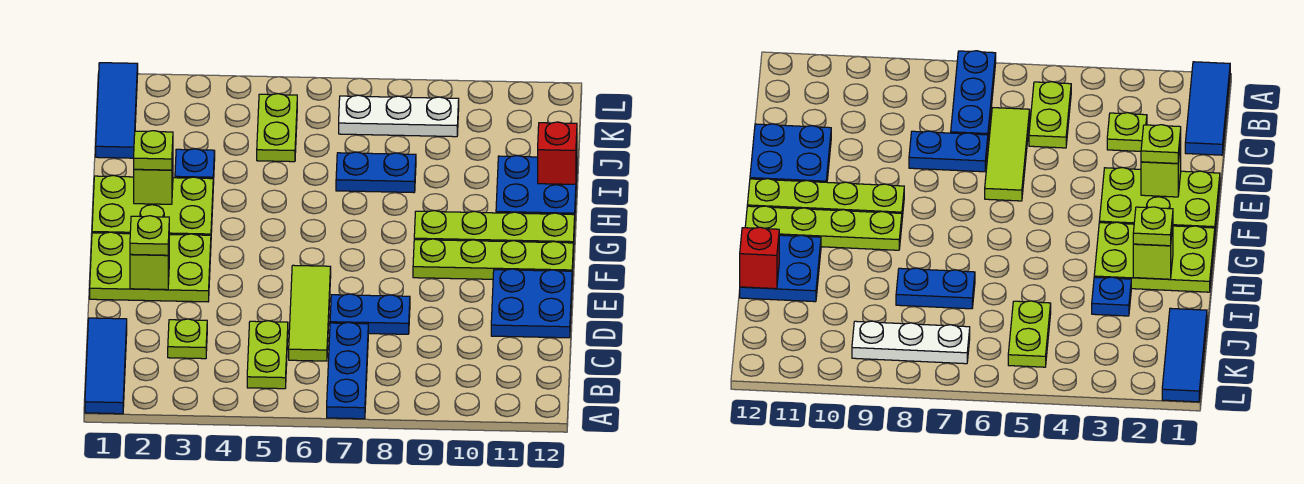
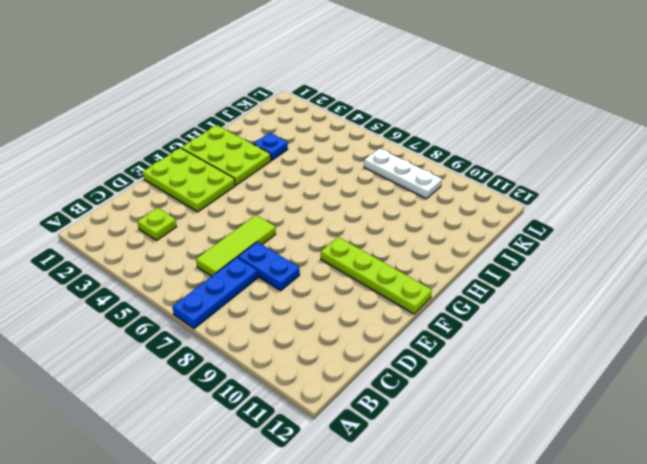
none -> blue tile A1:C1 level 1
none -> lime plate B5:C5 level 1
none -> blue plate D11:E12 level 1

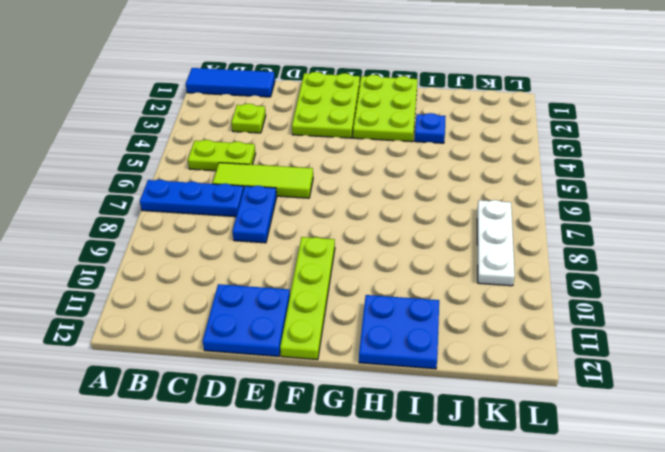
none -> lime plate G9:G12 level 1
none -> blue plate I7:I8 level 1
none -> blue tile J1:L1 level 1

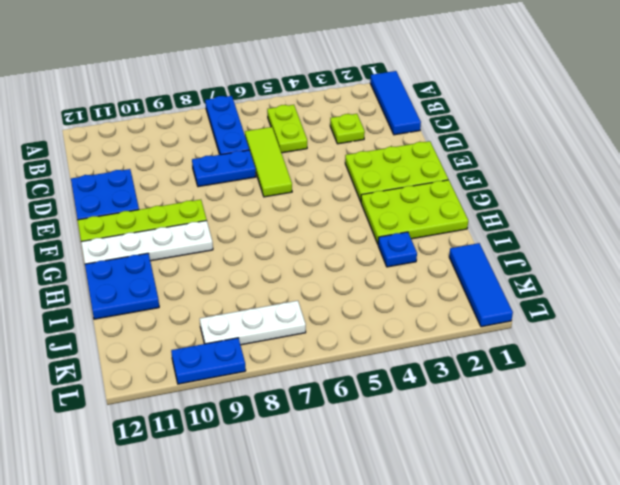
white plate G9:G12 level 1 -> lime plate G9:G12 level 1
blue plate L9:L10 level 1 -> blue plate I7:I8 level 1
none -> lime plate J5:K5 level 1
none -> lime brick E2 level 2
none -> lime brick H2 level 2

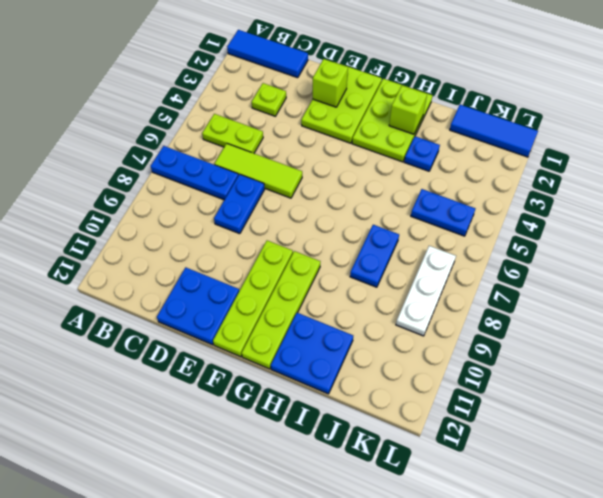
blue plate J5:K5 level 1 -> lime plate J5:K5 level 1
none -> red brick I12 level 2
none -> lime plate E2 level 3
none -> lime plate H2 level 3

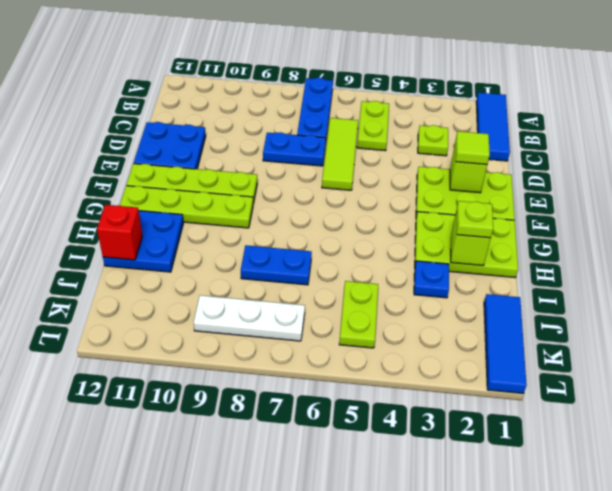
lime tile E2 level 3 -> lime plate E2 level 3

